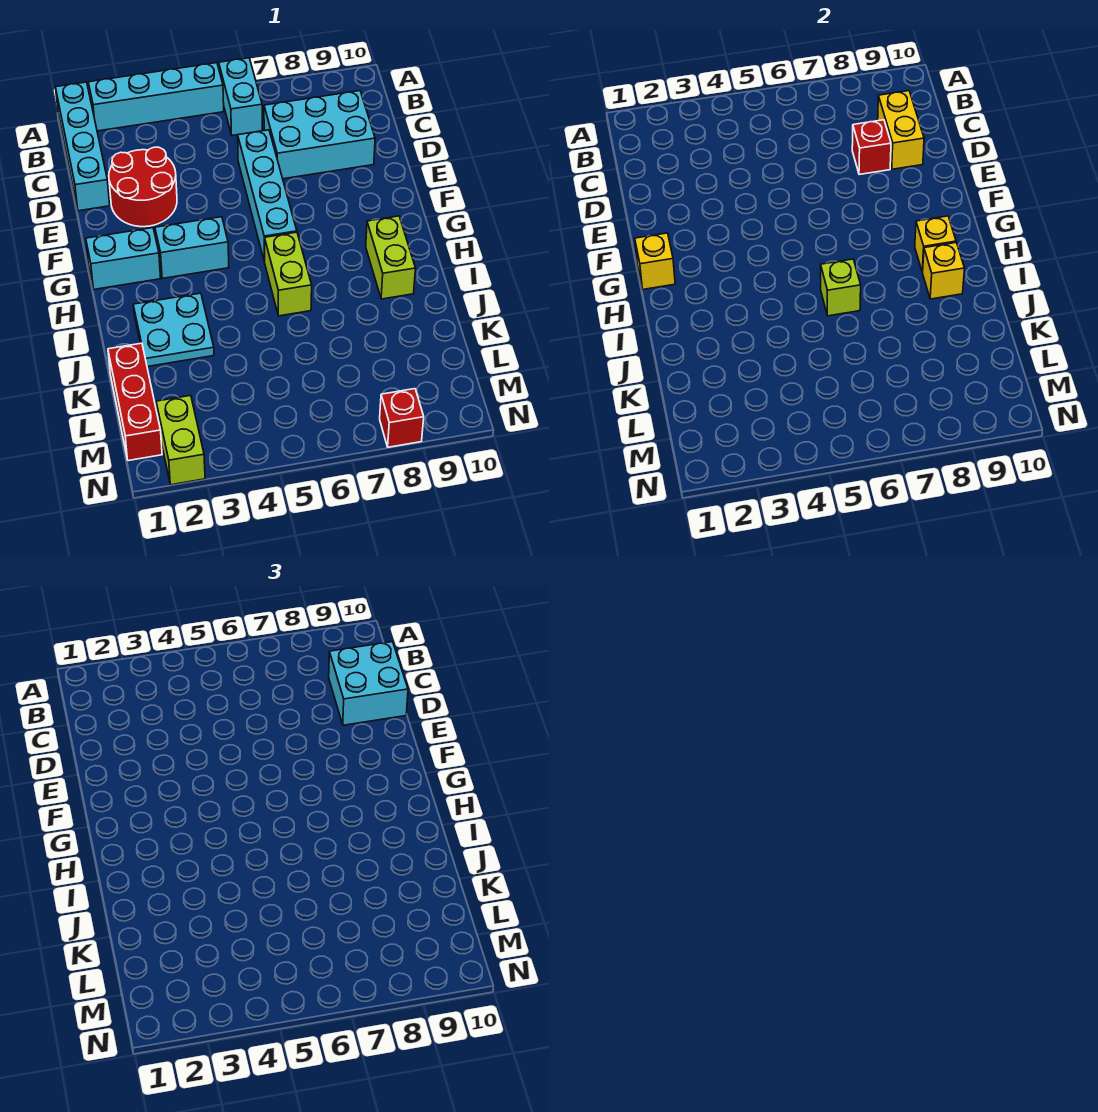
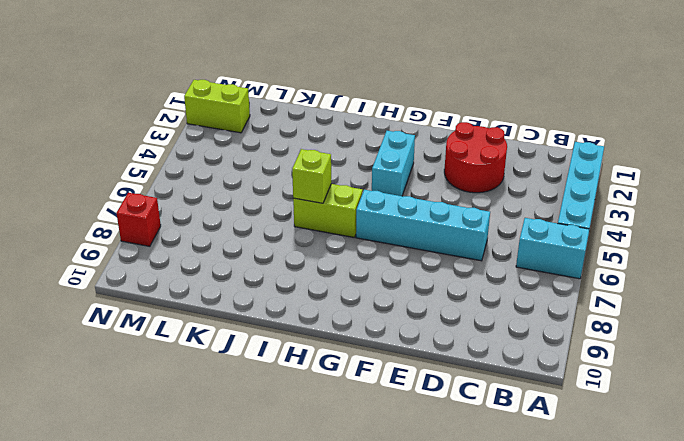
none -> cyan brick A1:D1 level 1
none -> cyan brick C7:D9 level 1
none -> cyan brick G1:G2 level 1

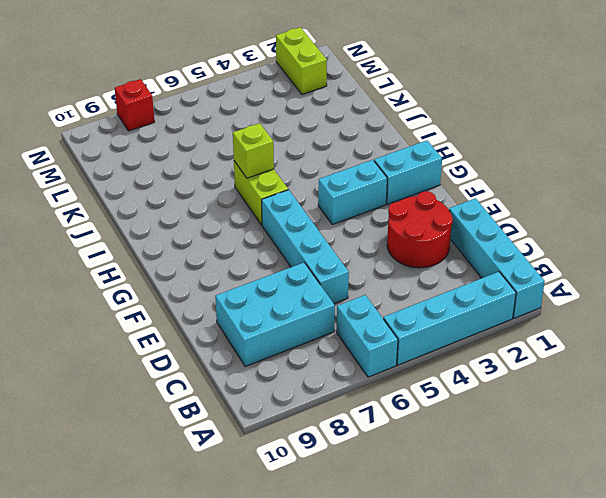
none -> lime brick H9:I9 level 1
none -> cyan plate I2:J3 level 1
none -> red brick K1:M1 level 1

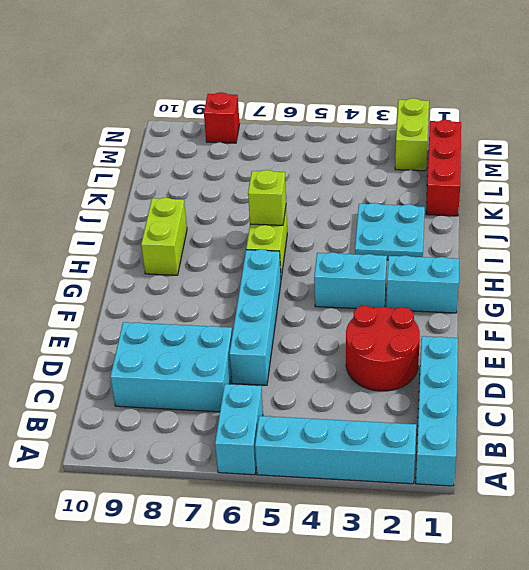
none -> yellow brick C9:D9 level 2
none -> red brick D8 level 2
none -> yellow brick G1 level 2

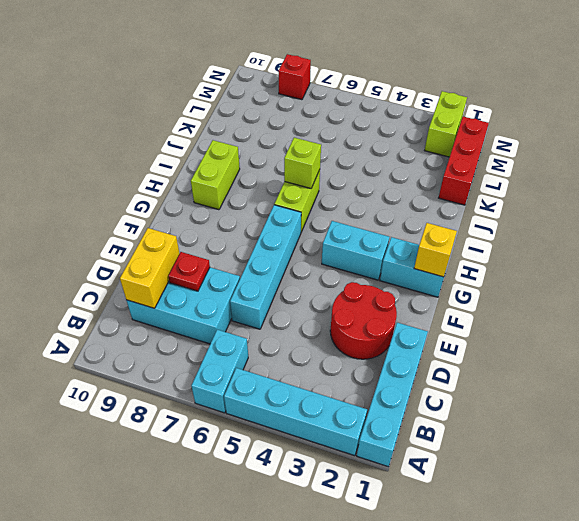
red plate D8 level 2 -> red brick D8 level 2
none -> cyan plate I2:J3 level 1
none -> yellow brick H9 level 2
none -> yellow brick I9 level 2

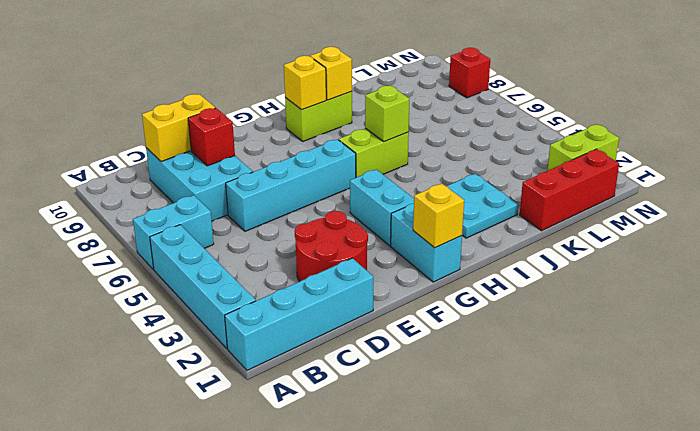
none -> cyan brick C9:D10 level 3

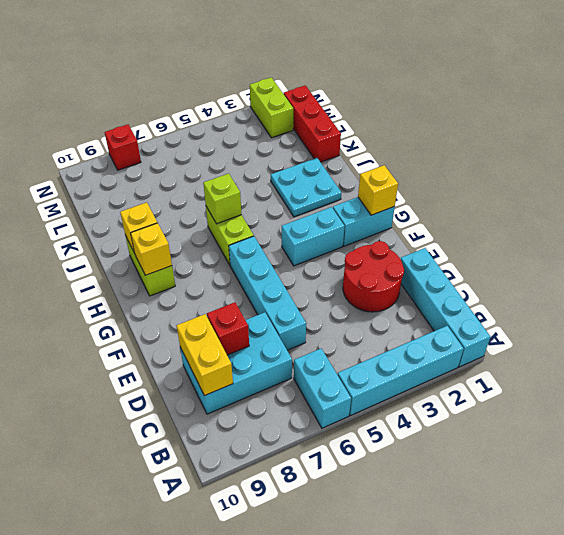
none -> cyan brick C9:D10 level 3

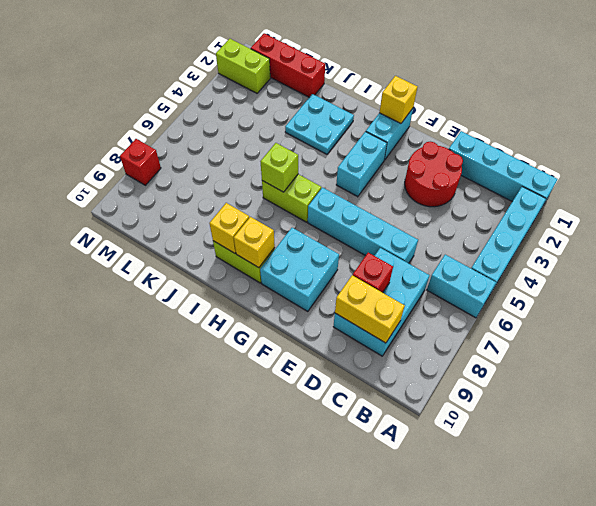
cyan brick F8:G9 level 1 -> cyan brick C9:D10 level 3

